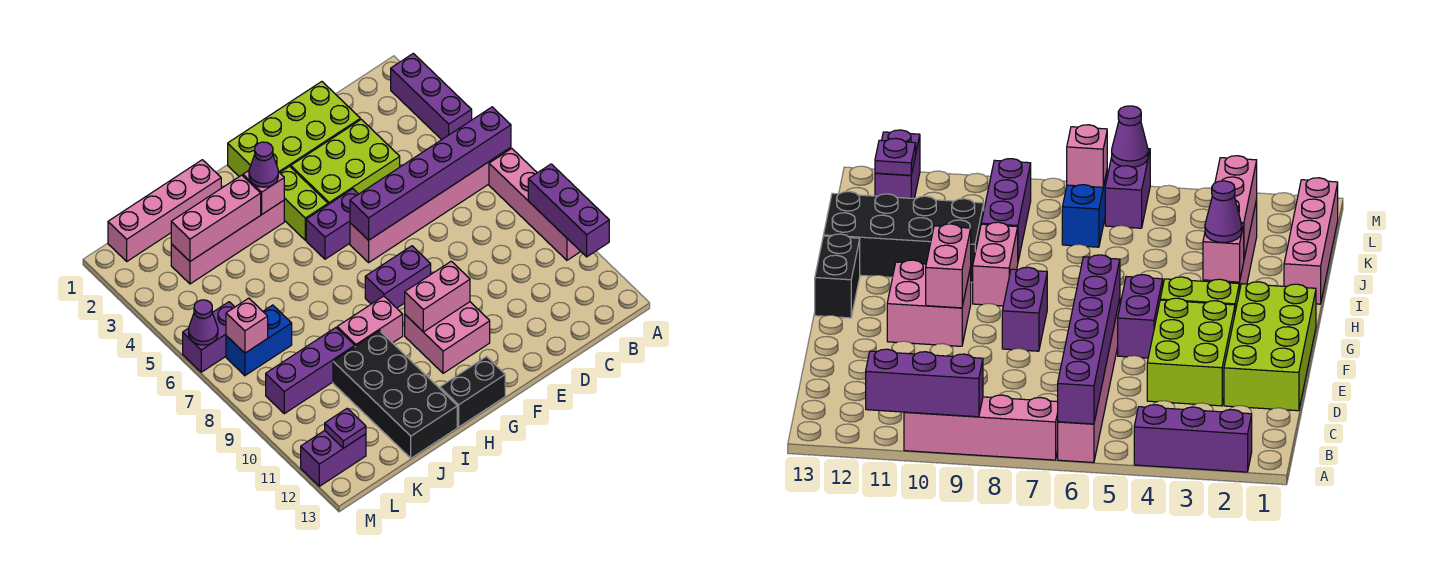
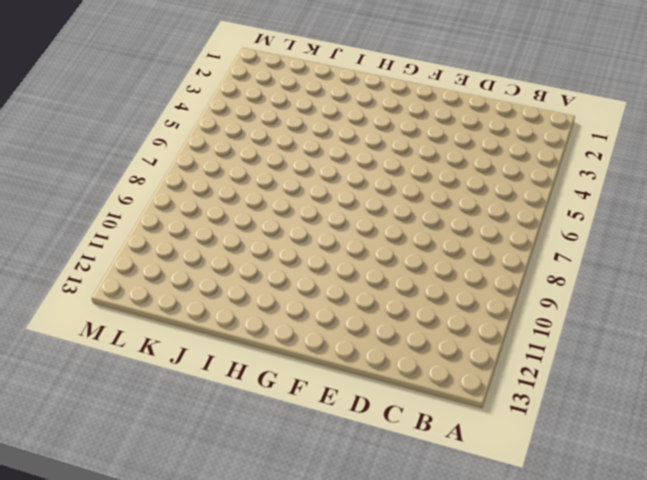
none -> purple brick A2:A4 level 1
none -> pink brick A6:F6 level 1
none -> pink brick A7:A10 level 1

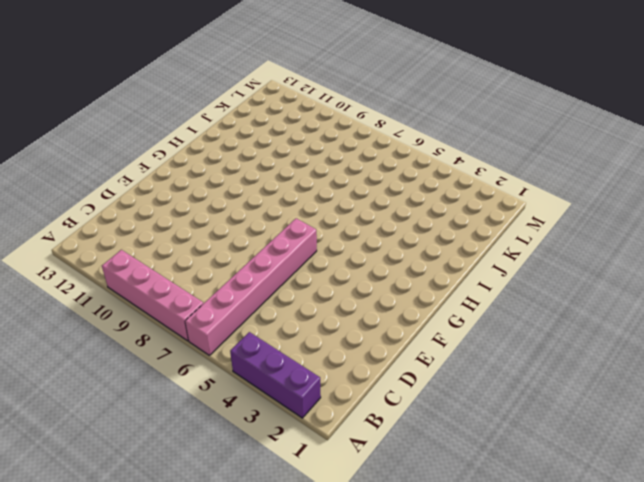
none -> lime brick D1:G2 level 1
none -> lime brick D3:F4 level 1
none -> purple brick F5:G5 level 1

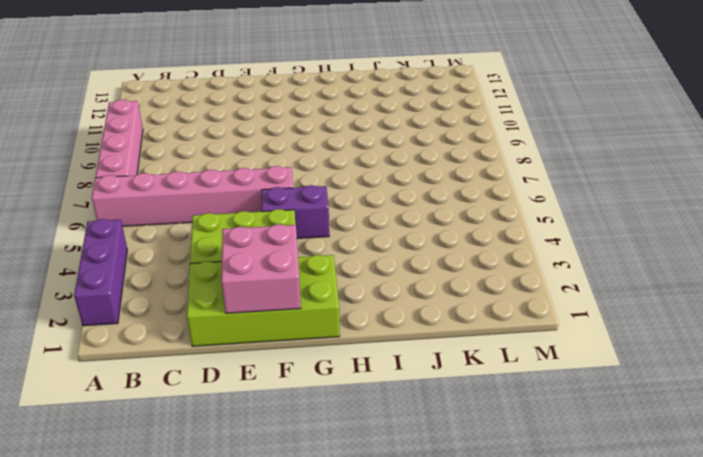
pink brick E1:F2 level 2 -> pink brick F10:G11 level 1
none -> purple brick F8:G8 level 1
none -> lime brick G3:G4 level 1
none -> black brick G13:H13 level 1

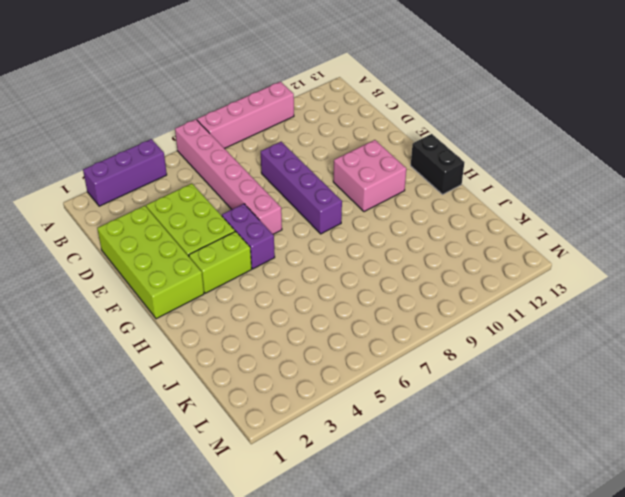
purple brick D8:G8 level 1 -> purple brick F8:G8 level 1
none -> pink brick H3:K3 level 1
none -> pink brick H9:I9 level 1
none -> pink brick I1:L1 level 1

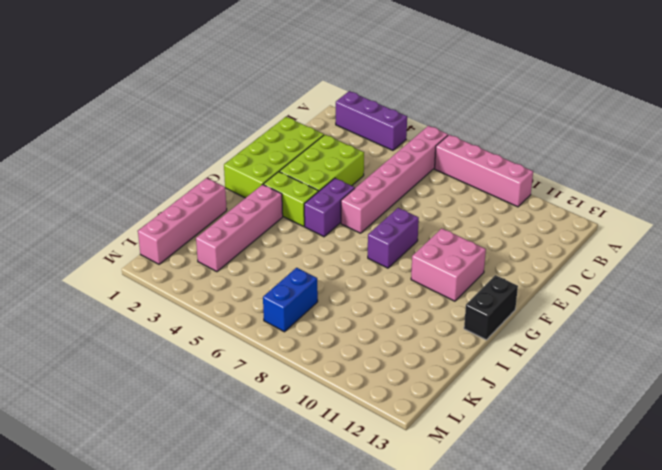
none -> pink brick H9:I9 level 1
none -> black brick I10:J13 level 1
none -> purple brick J9:L9 level 1

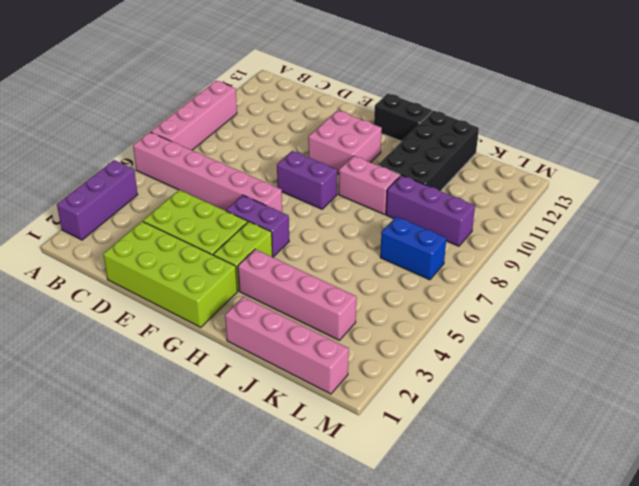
none -> purple brick L6:M6 level 1
none -> purple brick L12:M12 level 1
none -> purple brick A6:F6 level 2

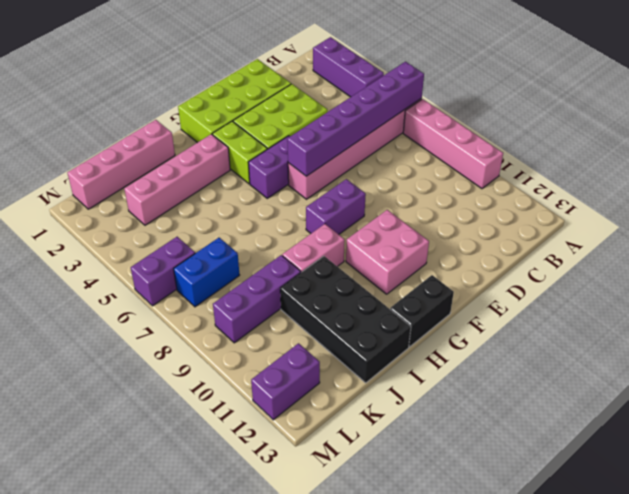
none -> purple brick A9:A11 level 2
none -> pink brick F10:G10 level 2
none -> pink brick H3 level 2

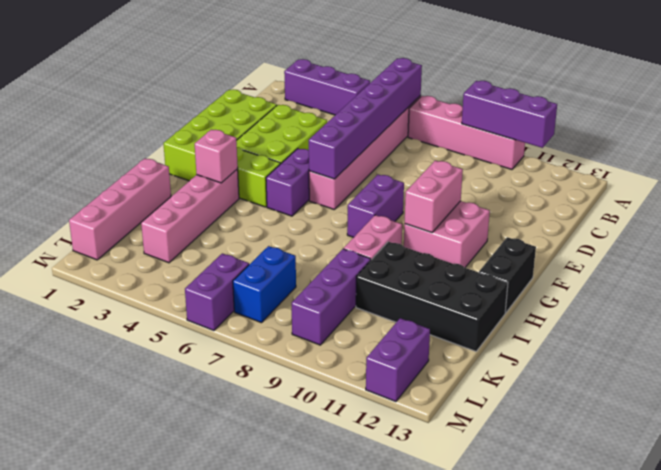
none -> pink brick I3:K3 level 2
none -> pink brick L7 level 2
none -> purple plate L12 level 2

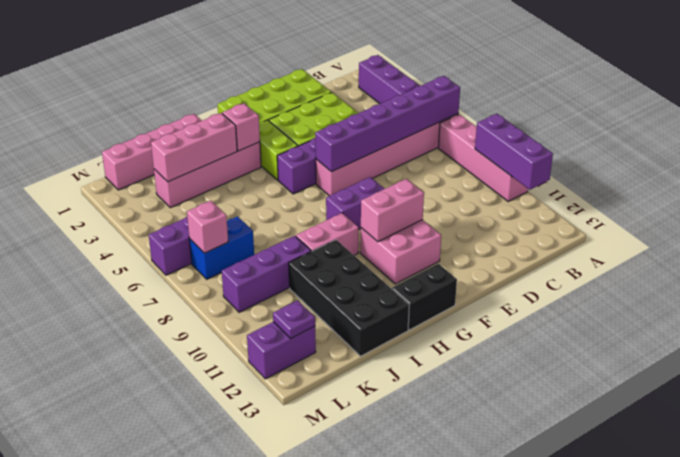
none -> purple cone M6 level 2
none -> purple cone H3 level 3

